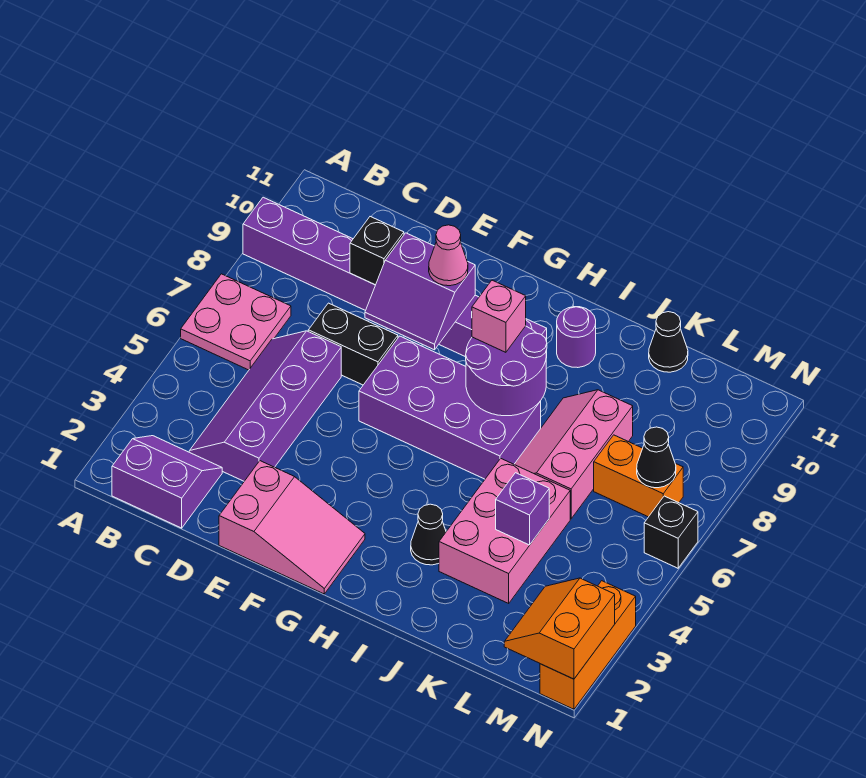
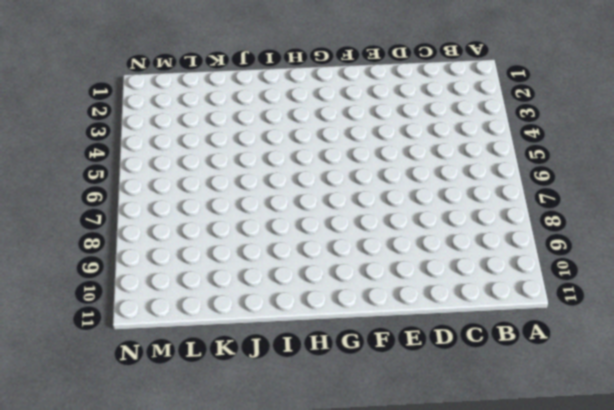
none -> pink plate A6:B7 level 1
none -> purple brick A9:H9 level 1
none -> purple slope B1:C2 level 1 top 1

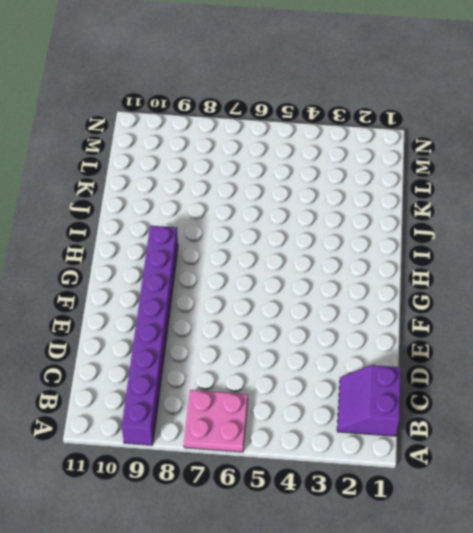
none -> purple slope C3:D6 level 1 top D
none -> black brick D7:E7 level 1
none -> pink slope E1:G2 level 1 top E

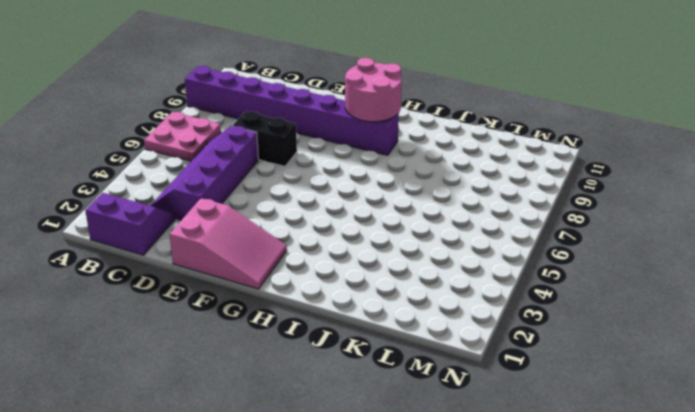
pink round brick G9:H10 level 2 -> none
none -> purple brick F6:I7 level 1
none -> black cone I3 level 1
none -> purple round brick I10 level 1

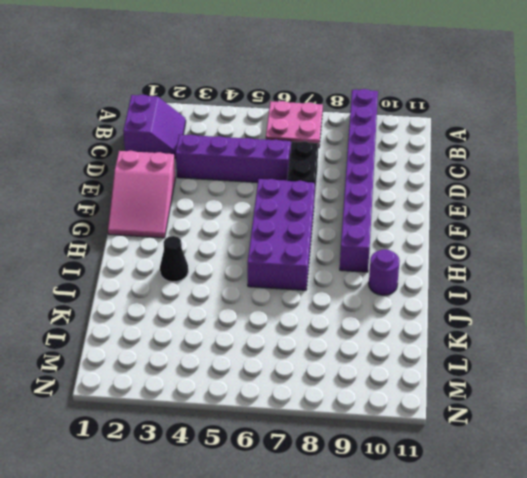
none -> pink brick J3:K5 level 1
none -> pink slope J6:K8 level 1 top K
none -> black cone K11 level 1

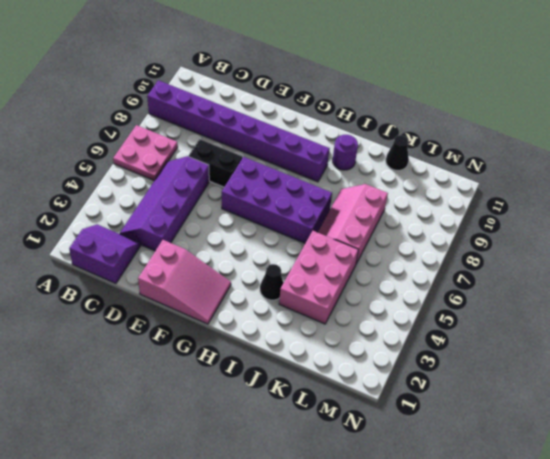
none -> orange brick L7:M7 level 1
none -> orange brick N1:N3 level 1
none -> black brick N6 level 1

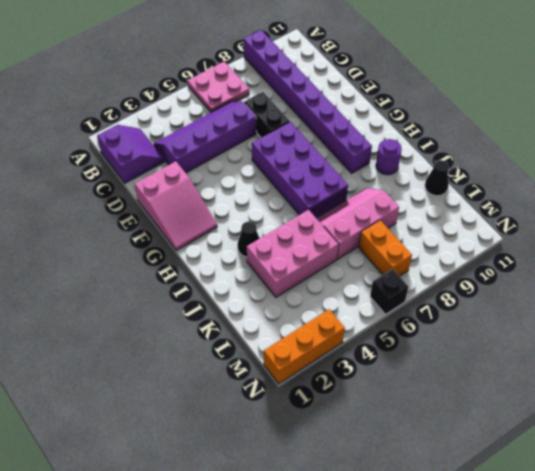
none -> black brick D9 level 2
none -> purple slope E8:F9 level 2 top 9
none -> purple round brick H7:I8 level 2

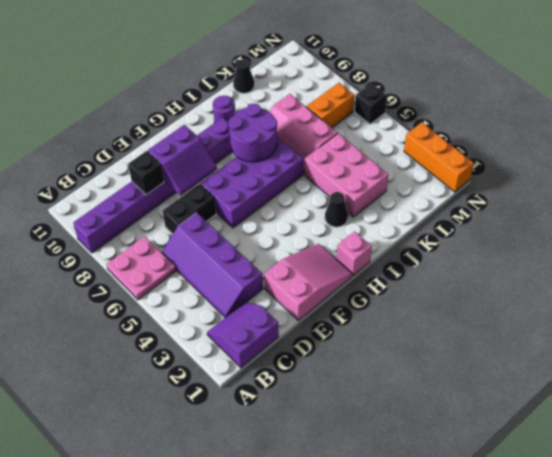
pink brick H1 level 1 -> pink brick H8 level 3
none -> purple brick K4 level 2
none -> orange slope M1:N2 level 2 top N
none -> black cone M7 level 2

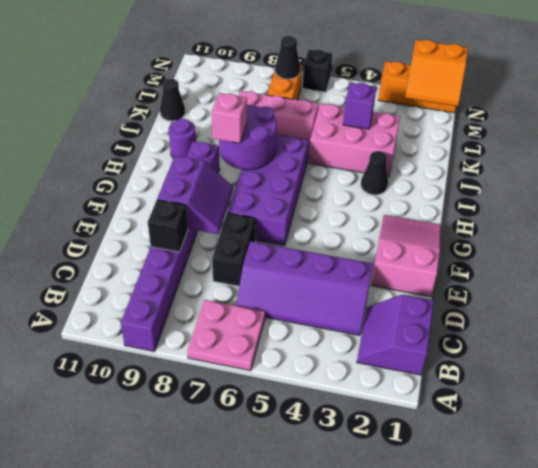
none -> pink cone F9 level 3

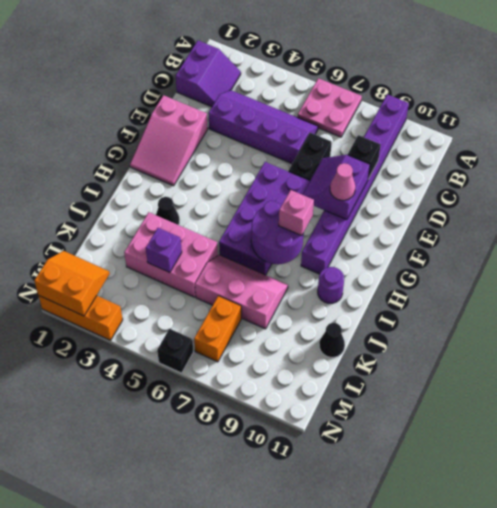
none -> black cone M7 level 2

